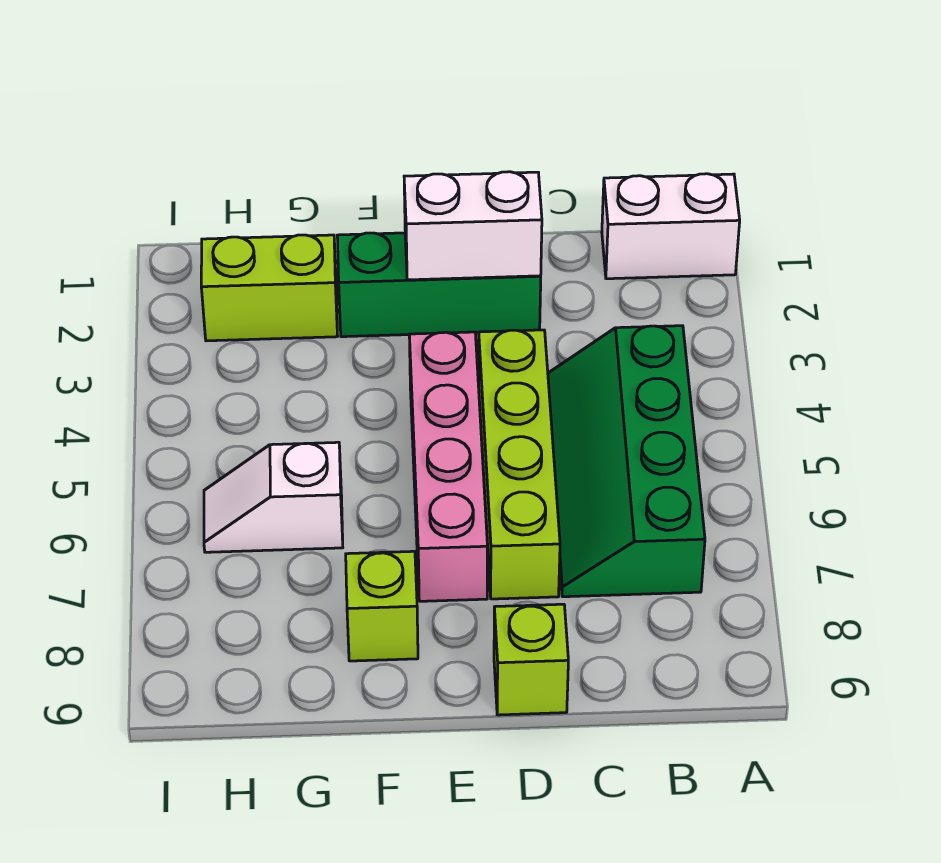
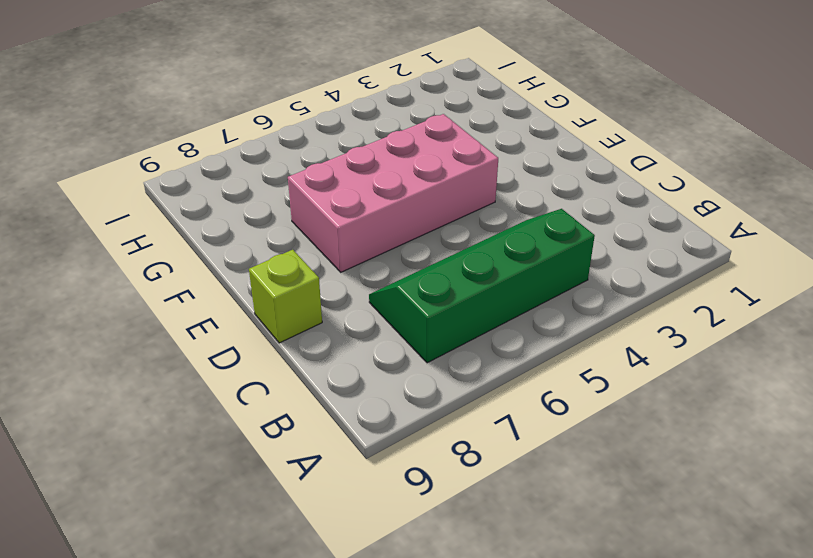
pink brick E4:F7 level 1 -> pink brick E4:E7 level 1
none -> white brick A1:B1 level 1
none -> green brick D2:F2 level 1

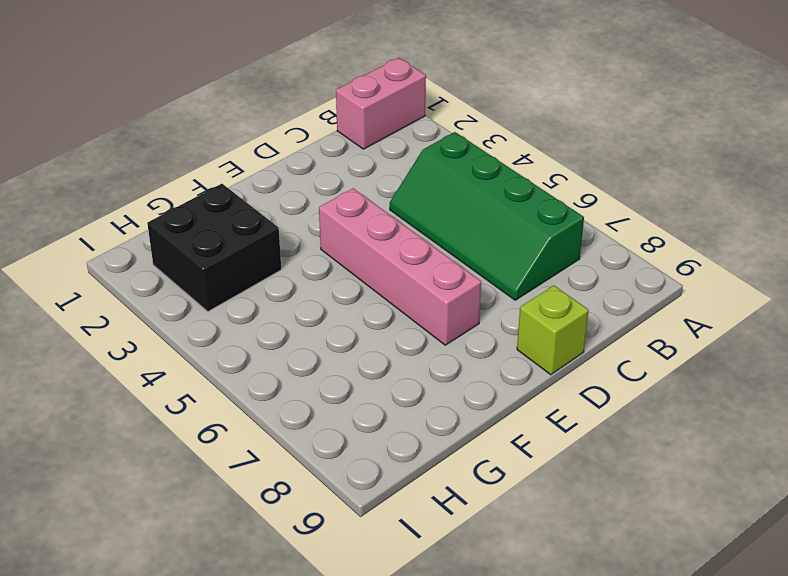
pink brick A1:B1 level 1 -> white brick A1:B1 level 1
black brick G2:H3 level 1 -> lime brick G2:H2 level 1
none -> green brick D2:F2 level 1
none -> lime brick D4:D7 level 1

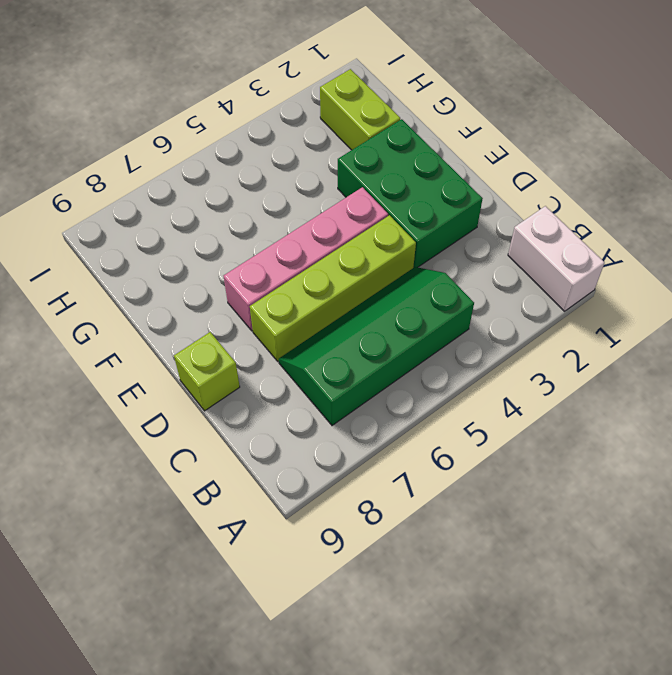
green brick D2:F3 level 1 -> green brick D2:F2 level 1
none -> lime brick F8 level 1
none -> white slope G6:H6 level 1 top G

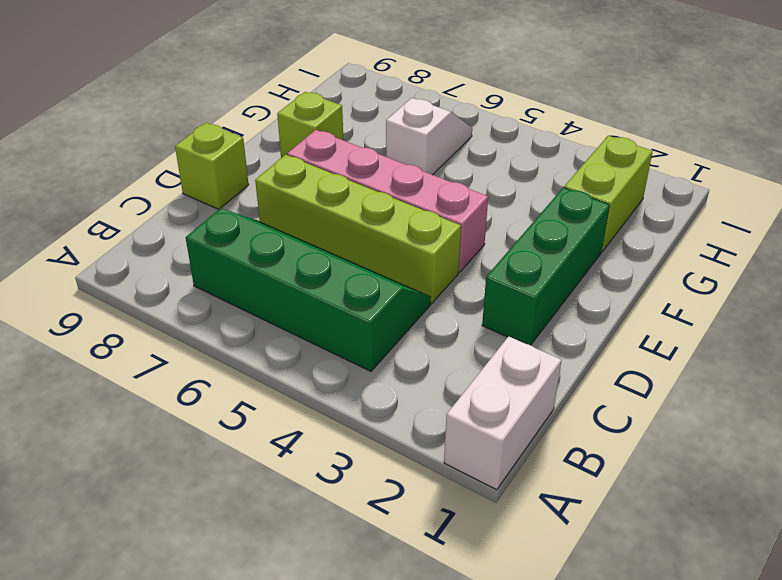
none -> white brick D2:E2 level 2

